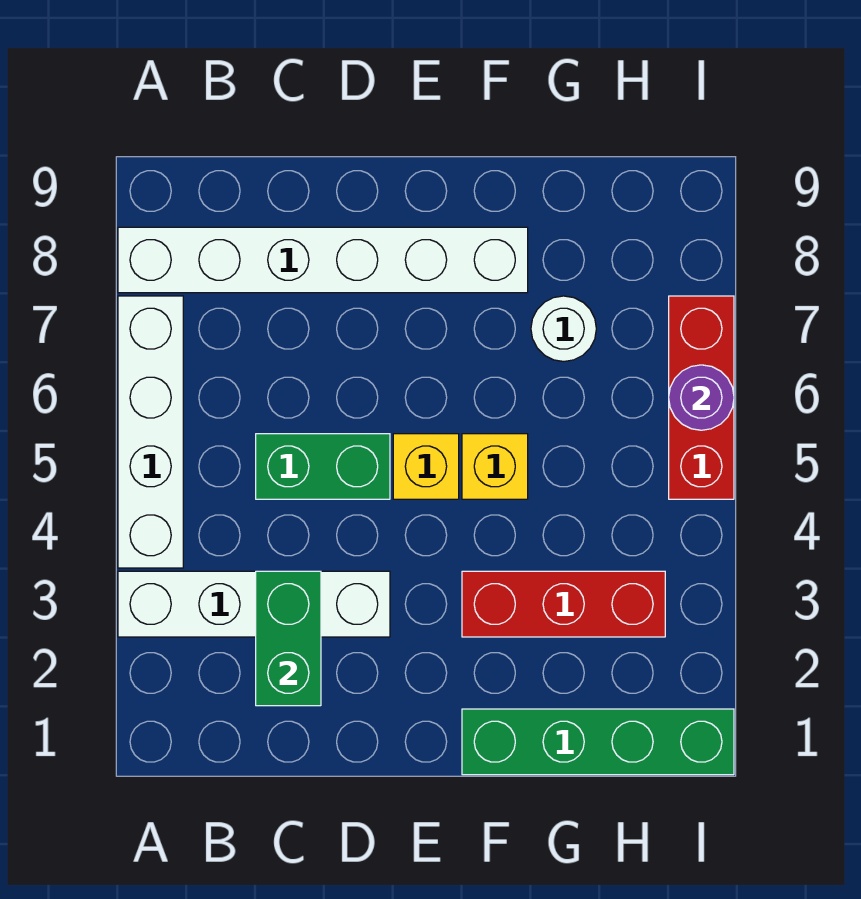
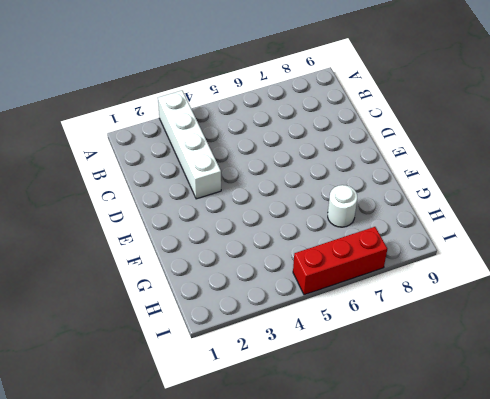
none -> white brick A4:A7 level 1
none -> white brick A8:F8 level 1
none -> green brick C5:D5 level 1

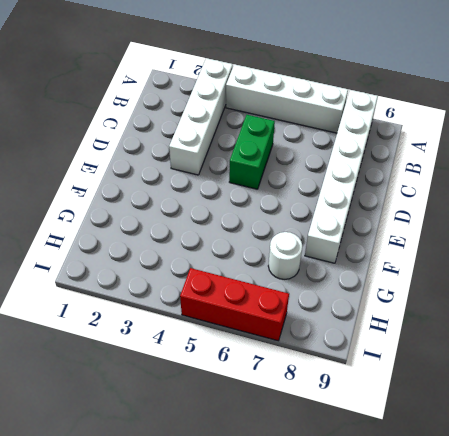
none -> yellow brick E5 level 1
none -> green brick F1:I1 level 1
none -> red brick F3:H3 level 1

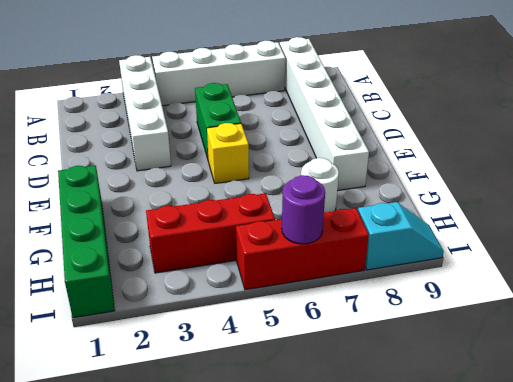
red brick H3:H5 level 1 -> red brick F3:H3 level 1
cyan slope I8:I9 level 1 top 8 -> none
none -> yellow brick F5 level 1
none -> green brick C2:C3 level 2

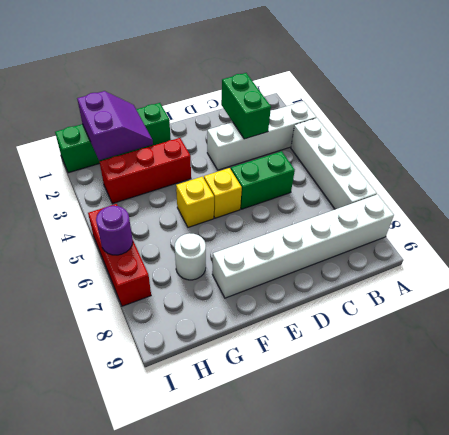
purple slope G1:H2 level 2 top H -> none

